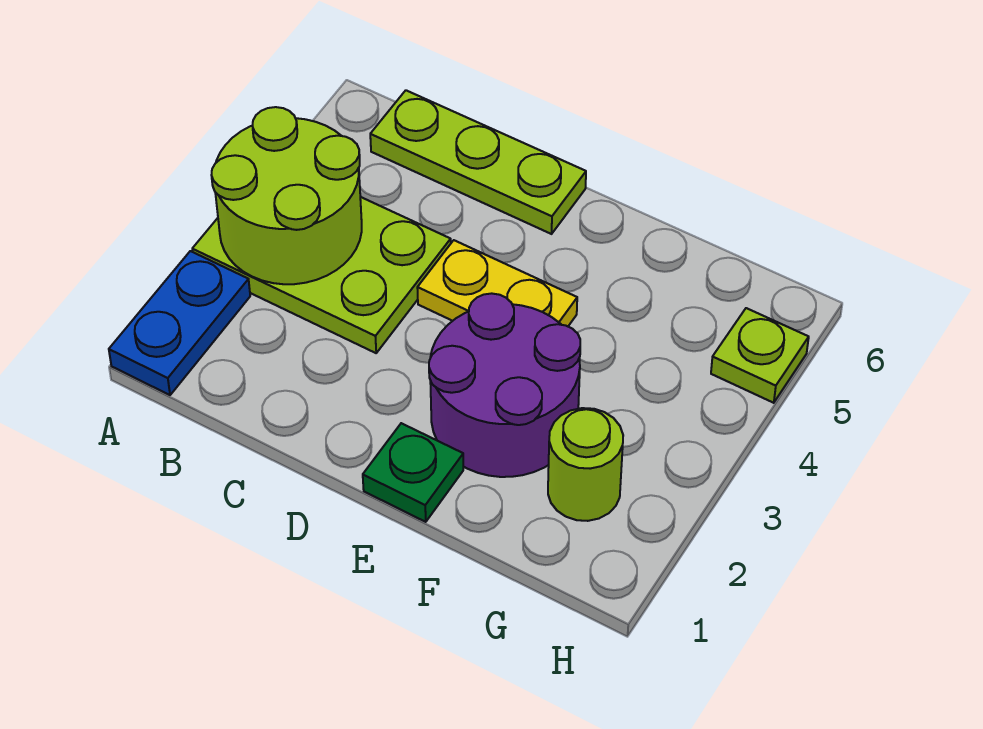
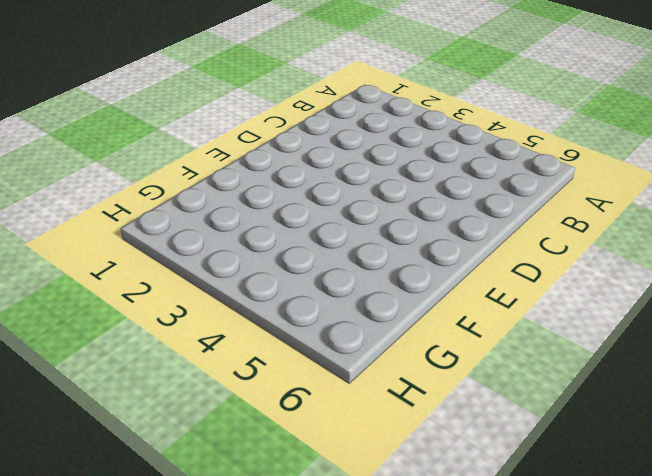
none -> blue plate A1:A2 level 1
none -> lime plate A3:C4 level 1

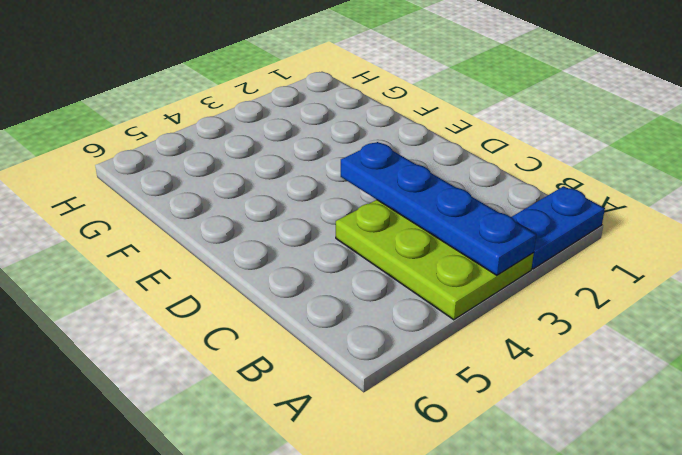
blue plate A3:D3 level 2 -> lime round brick A3:B4 level 2
none -> lime plate B6:D6 level 1
none -> yellow plate D4:E4 level 1

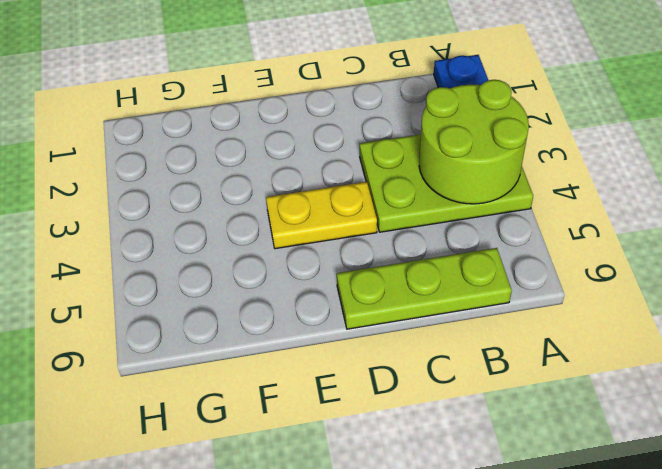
none -> green plate E1 level 1
none -> purple round brick E2:F3 level 1

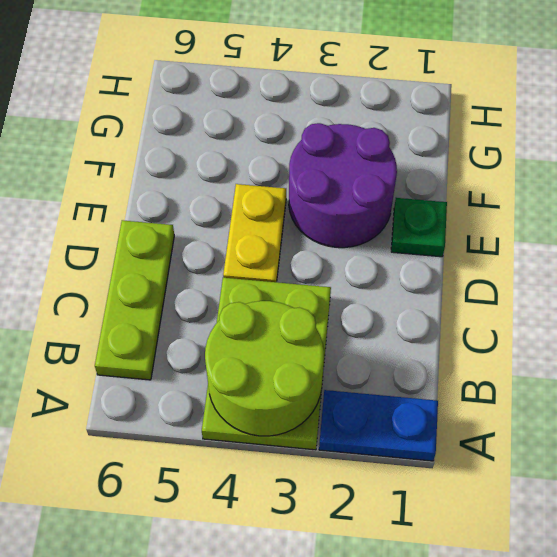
none -> lime round brick G2 level 1
none -> lime plate H5 level 1

